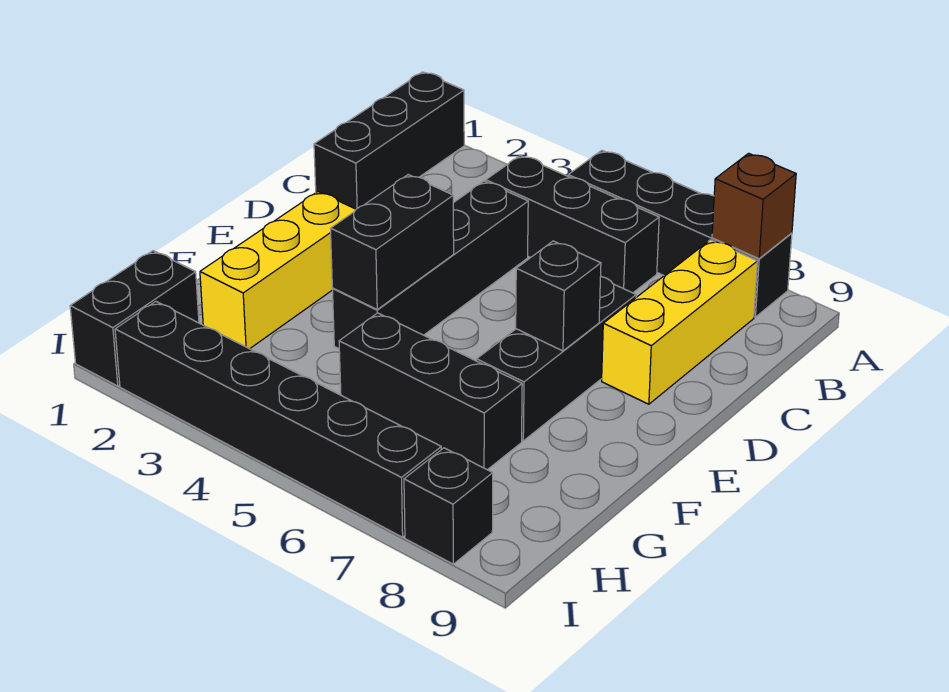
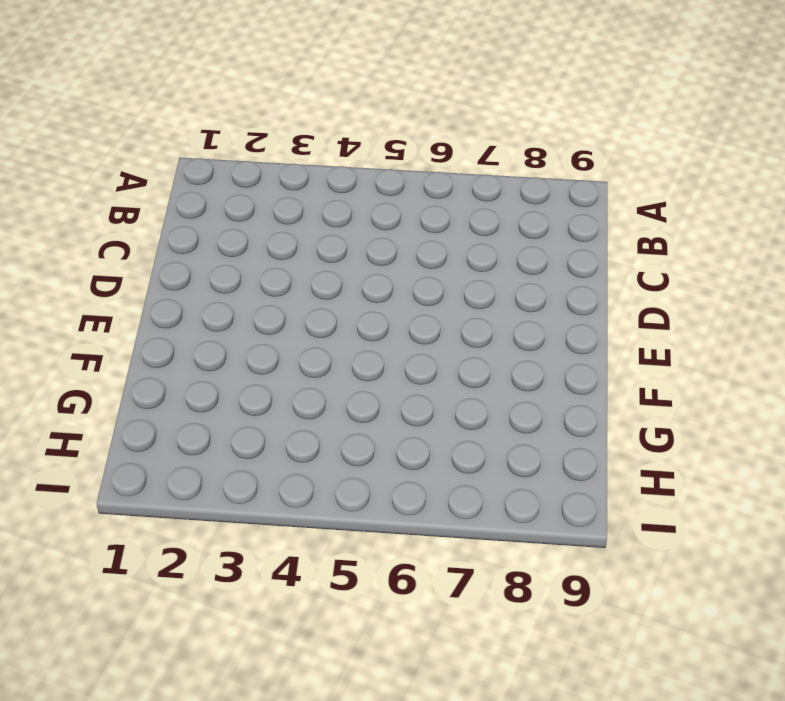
none -> black brick A1:C1 level 1
none -> black brick A5:A8 level 1
none -> black brick B4:B6 level 1

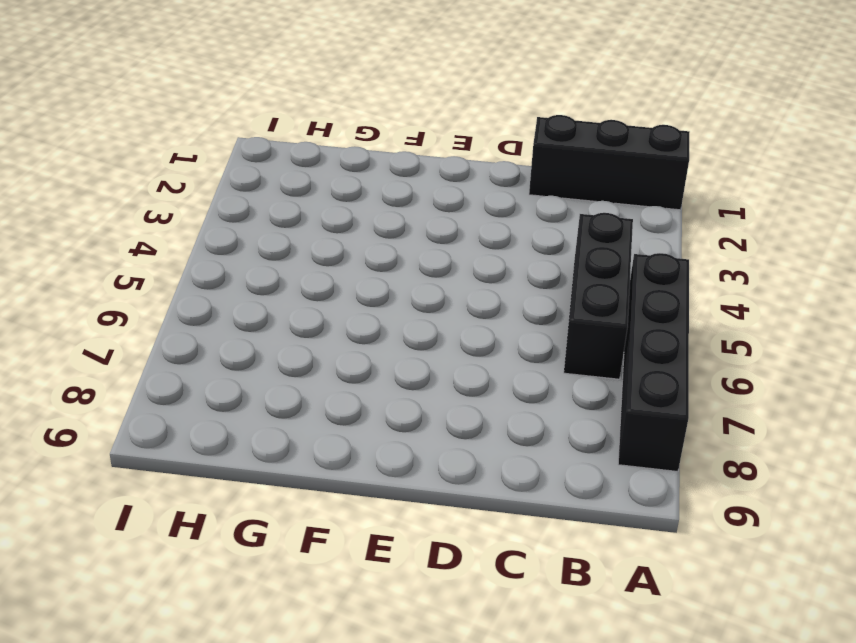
none -> yellow brick B8:D8 level 1
none -> black brick C4:F4 level 1
none -> black brick D7:F7 level 1

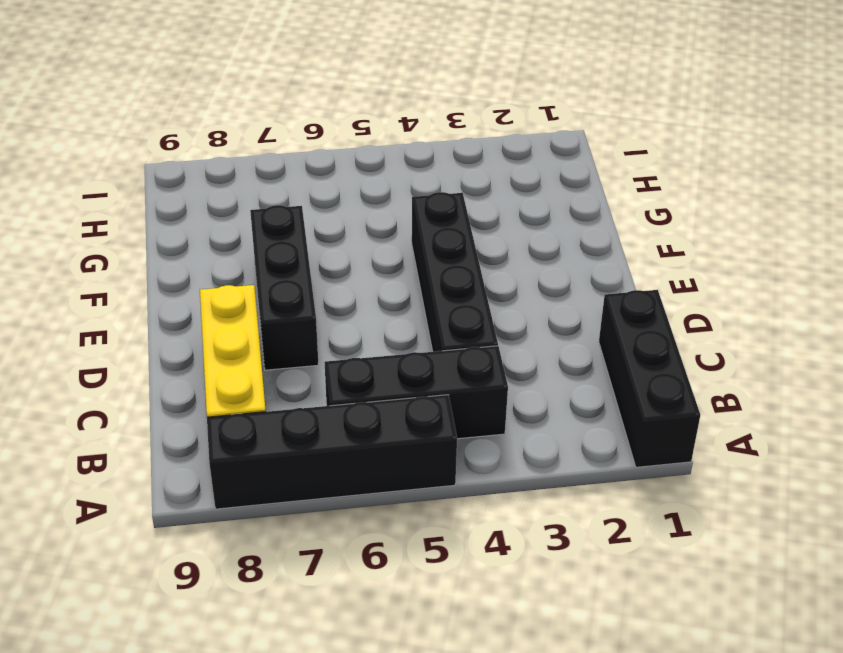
none -> yellow brick E2:G2 level 1
none -> black brick G5:G7 level 1
none -> black brick H1:I1 level 1

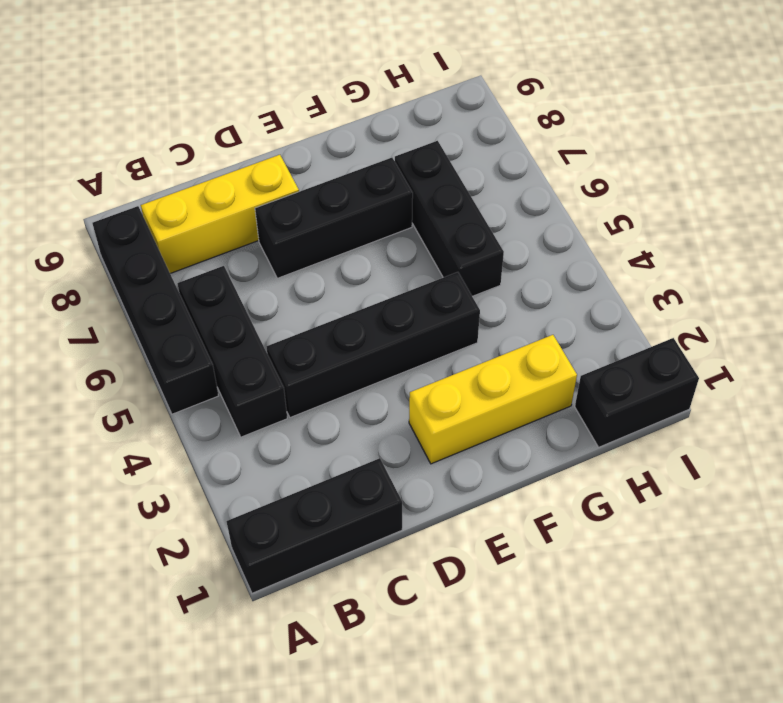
none -> black brick I2:I7 level 1
none -> black brick I8 level 1
none -> brown brick A8 level 2

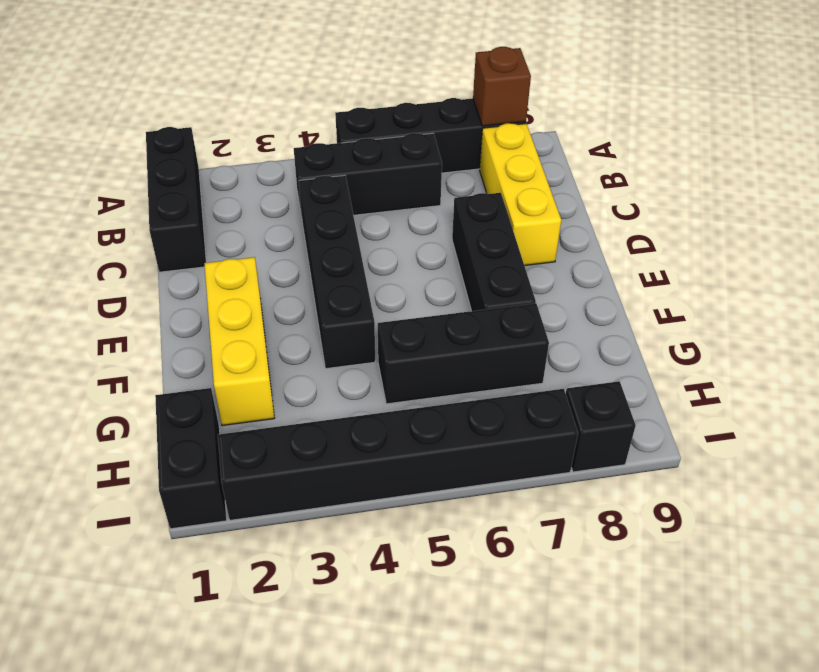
none -> black brick E4:F4 level 2
none -> black brick E7 level 2

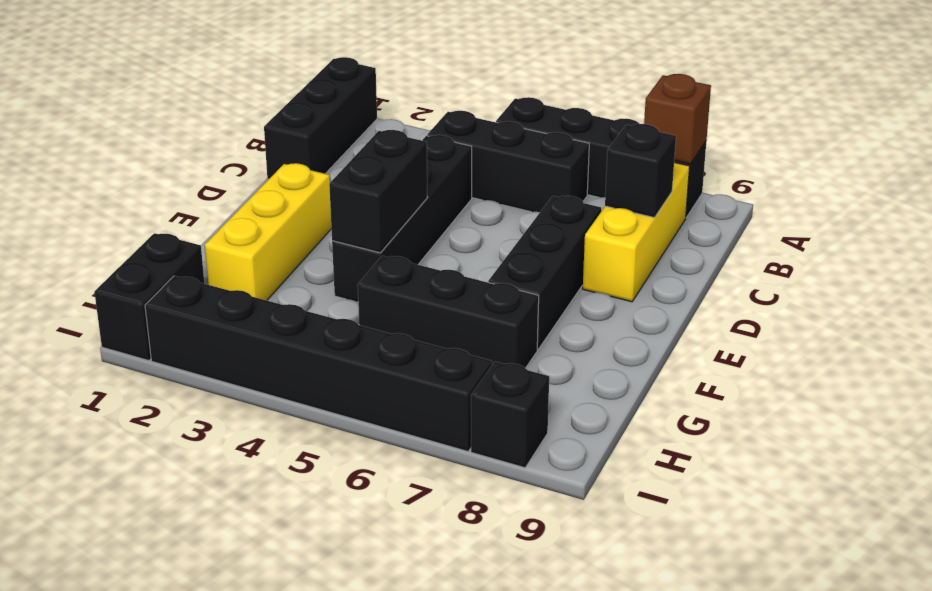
black brick C8 level 2 -> black brick E7 level 2

